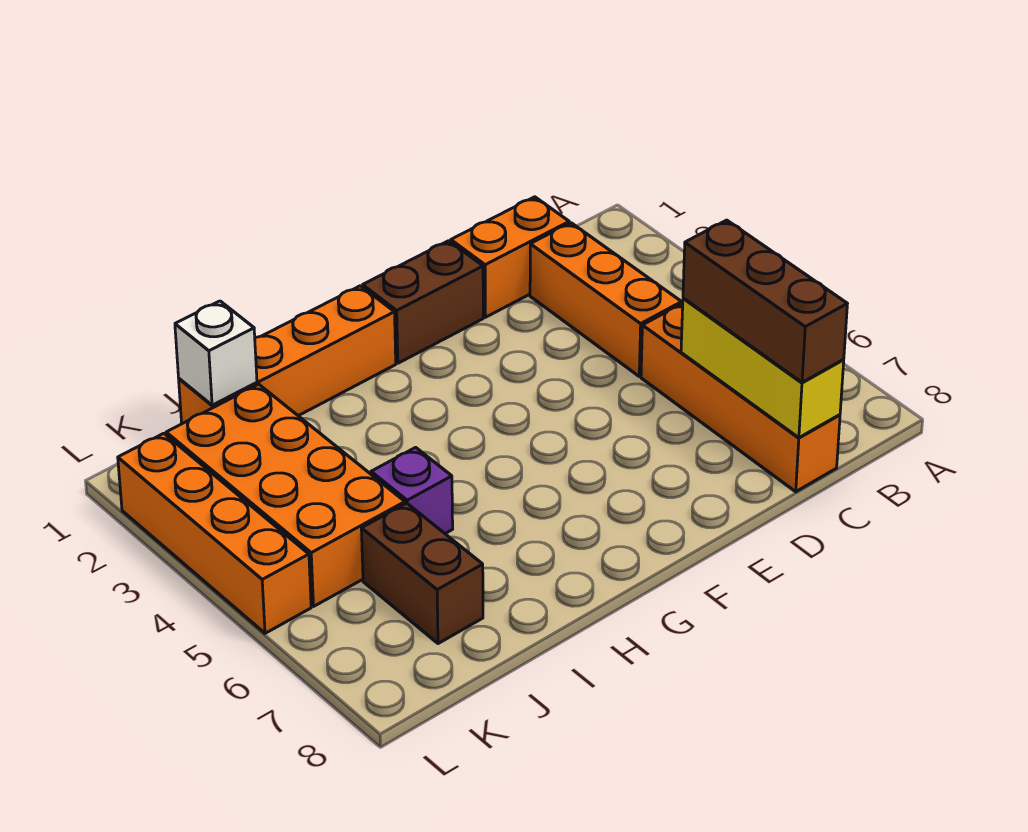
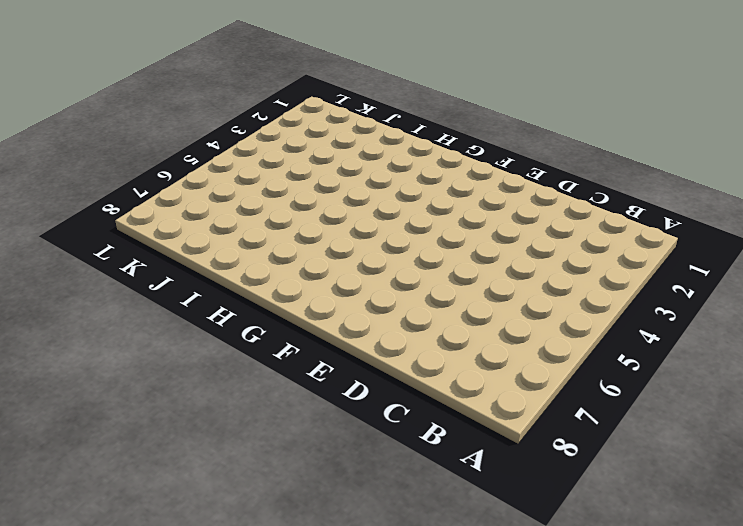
none -> orange brick C1:D1 level 1
none -> orange brick C2:C4 level 1
none -> orange brick C5:C8 level 1

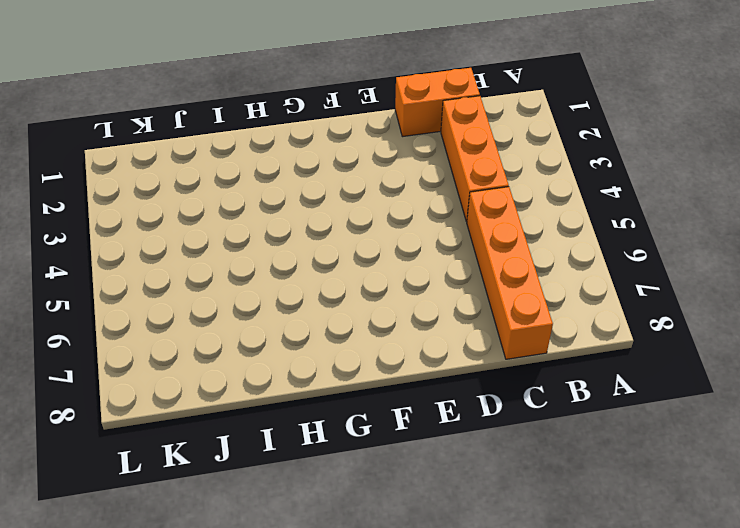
none -> brown brick E1:F1 level 1
none -> orange brick G1:J1 level 1
none -> purple brick I5 level 1

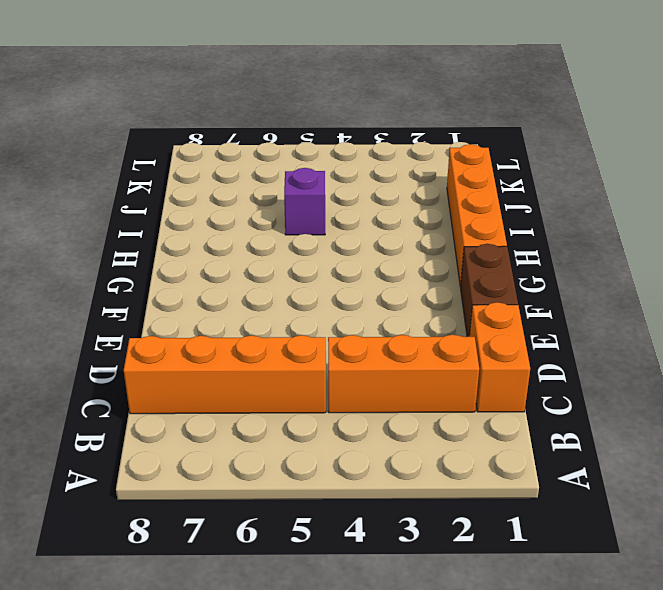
none -> orange brick J2:K5 level 1
none -> brown brick J6:J7 level 1
none -> orange brick L2:L5 level 1

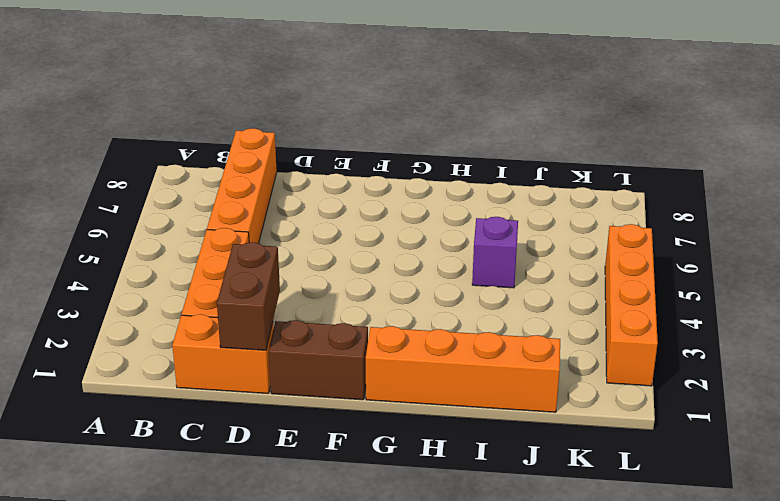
brown brick D1:D2 level 2 -> brown brick J6:J7 level 1
none -> orange brick J2:K5 level 1
none -> yellow brick C6:C8 level 2
none -> white brick J1 level 2

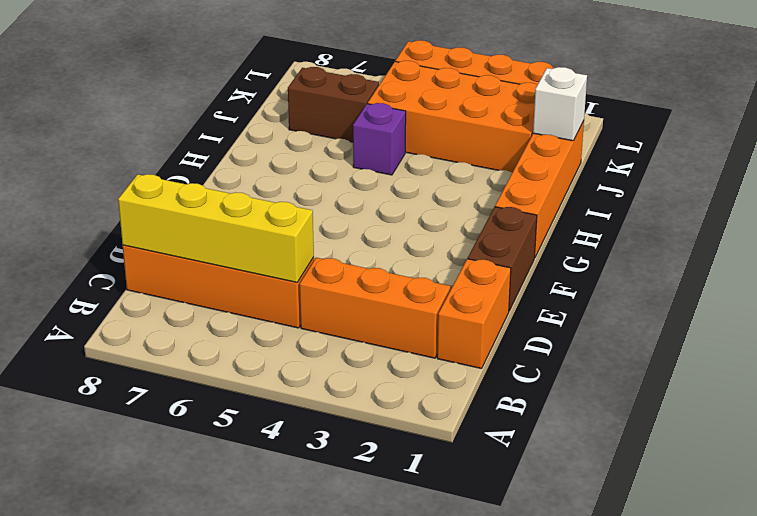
yellow brick C5:C8 level 2 -> yellow brick C6:C8 level 2
none -> brown brick C6:C8 level 3

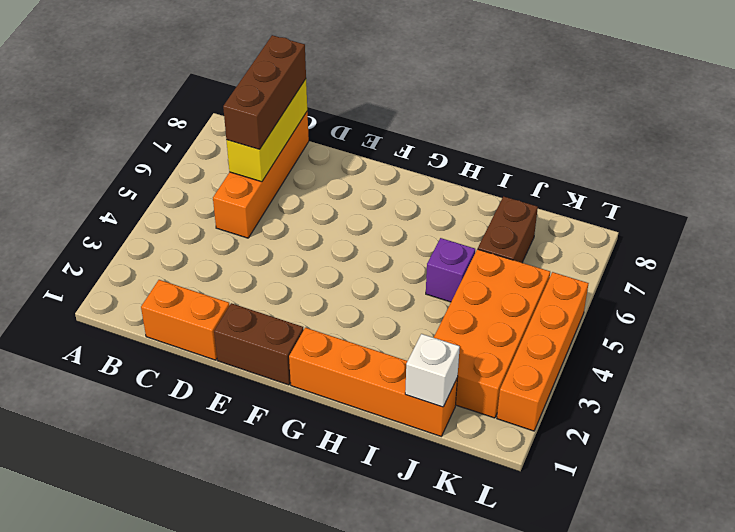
none -> orange brick C2:C4 level 1

